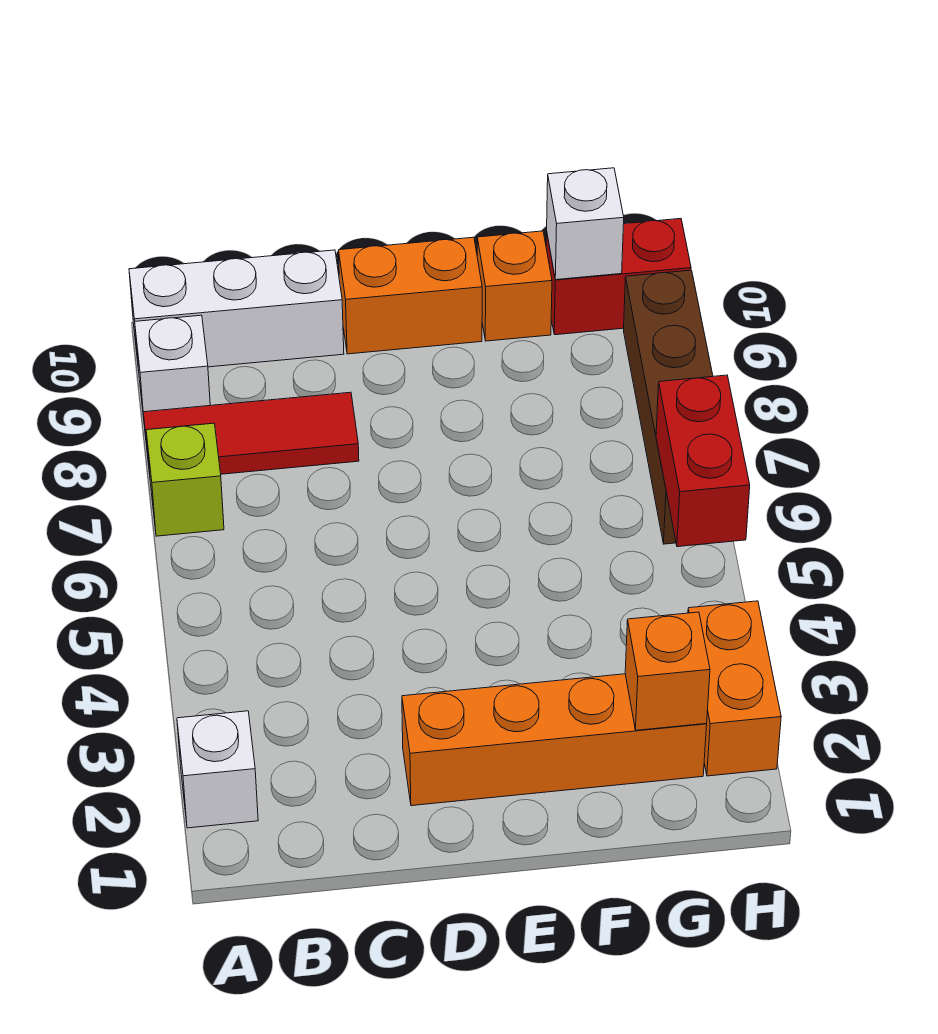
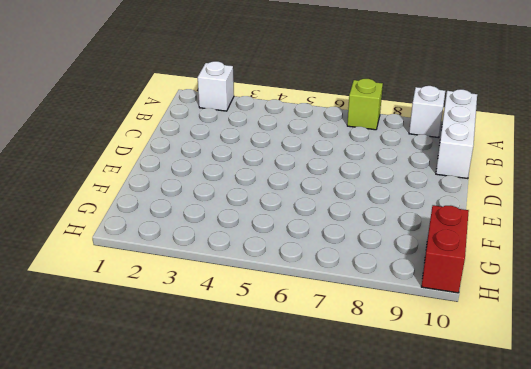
none -> red tile A8:C8 level 1
none -> orange brick D2:G2 level 1
none -> orange brick D10:E10 level 1

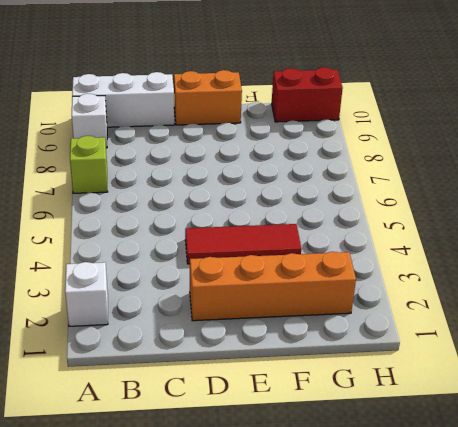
red tile D4:F4 level 1 -> red tile A8:C8 level 1
none -> orange brick F10 level 1
none -> orange brick H2:H3 level 1
none -> brown brick H6:H9 level 1

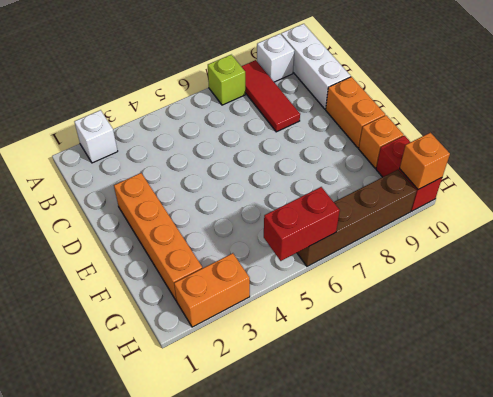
orange brick H10 level 2 -> orange brick G2 level 2
none -> white brick G10 level 2

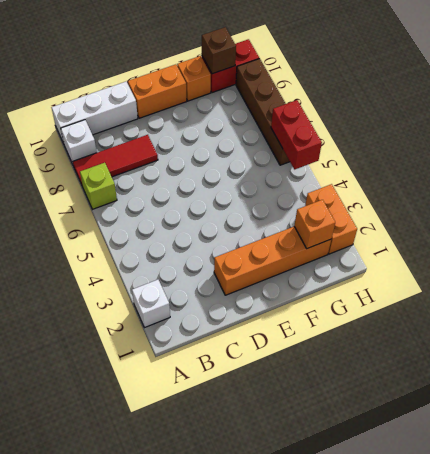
brown brick G10 level 2 -> white brick G10 level 2

